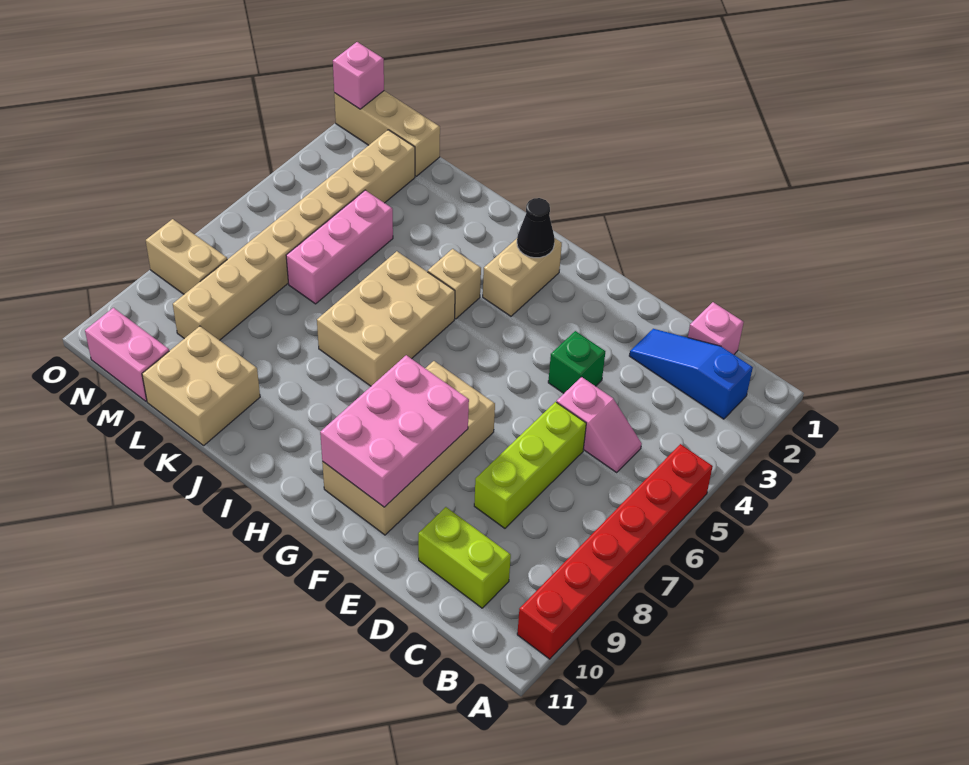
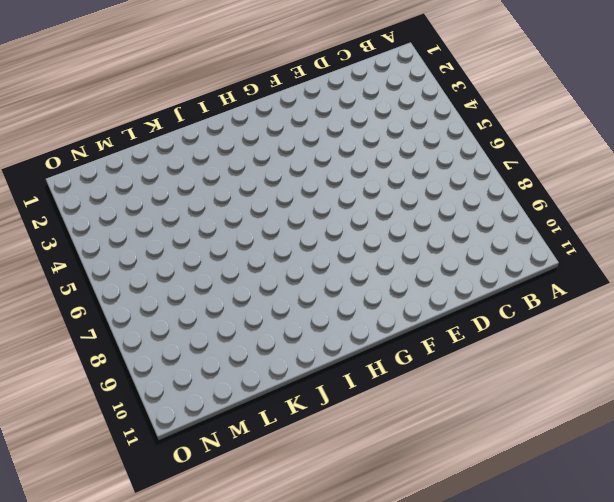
none -> red brick A5:A10 level 1
none -> blue slope B2:D2 level 1 top B
none -> pink brick C1 level 1

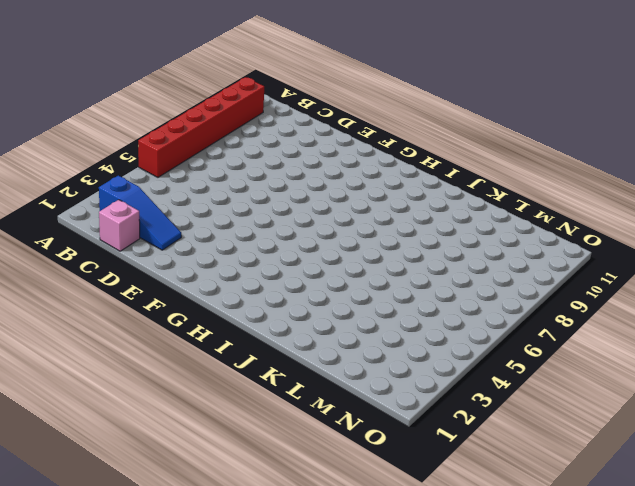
none -> pink slope C5:D5 level 1 top D
none -> lime brick C10:D10 level 1
none -> lime brick D6:D8 level 1

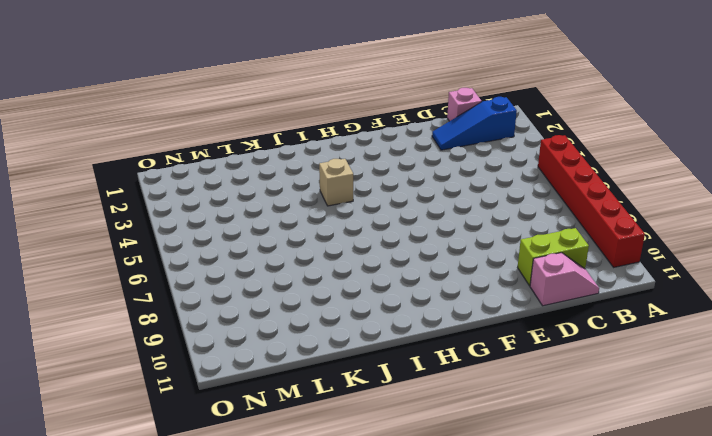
pink slope C11:D11 level 1 top D -> pink slope C5:D5 level 1 top D
none -> lime brick D6:D8 level 1
none -> green brick E4 level 1
none -> tan brick F7:G10 level 1

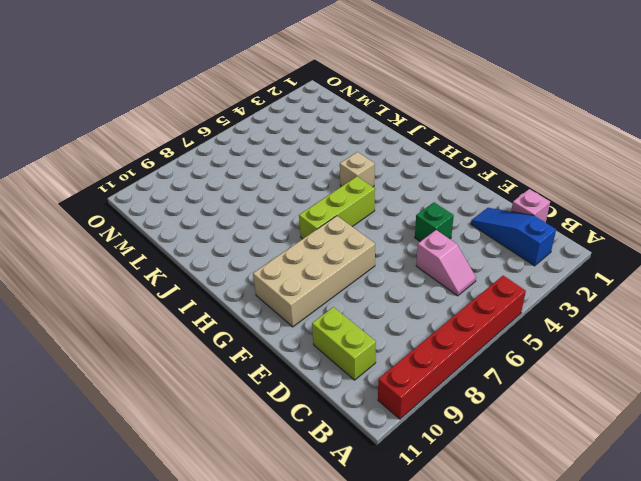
lime brick H5:H7 level 1 -> lime brick D6:D8 level 1
none -> tan brick H2:H3 level 1
none -> tan brick I5:J7 level 1
none -> tan brick K10:L11 level 1

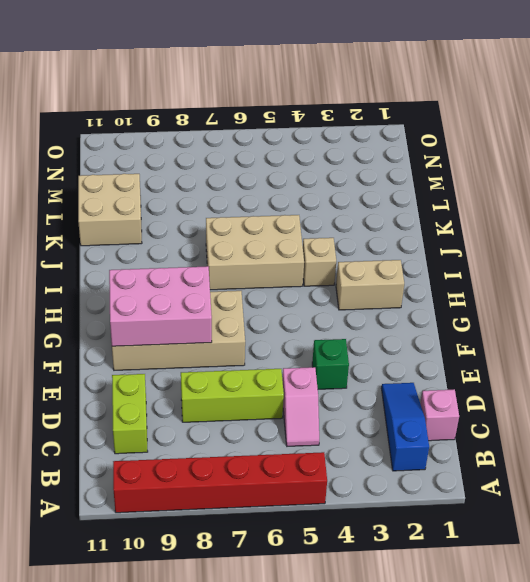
none -> pink brick L4:L6 level 1
none -> tan brick M1:O1 level 1
none -> tan brick M2:M9 level 1

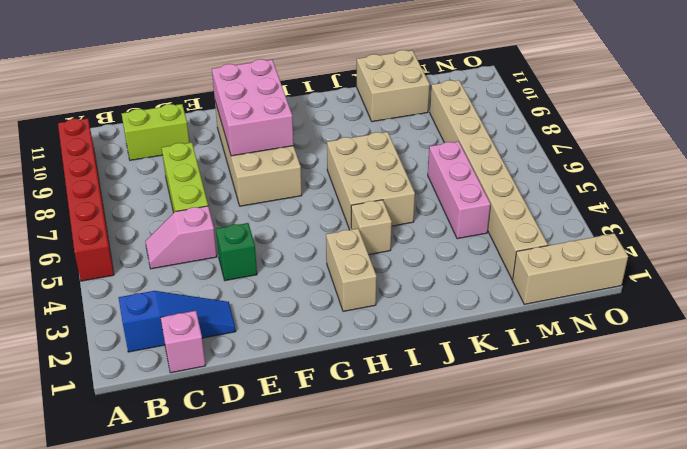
none -> pink brick M11:N11 level 1
none -> tan brick N8:O8 level 1
none -> black cone H2 level 2

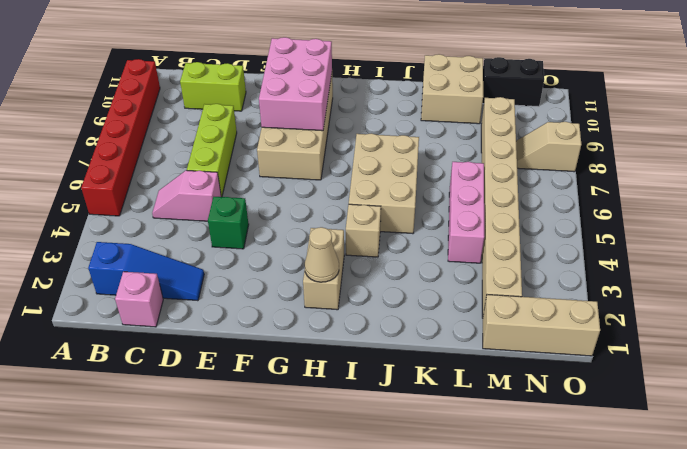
tan cone H2 level 2 -> black cone H2 level 2
black brick M11:N11 level 1 -> pink brick M11:N11 level 1
tan slope N8:O8 level 1 top O -> tan brick N8:O8 level 1
none -> pink brick O1 level 2

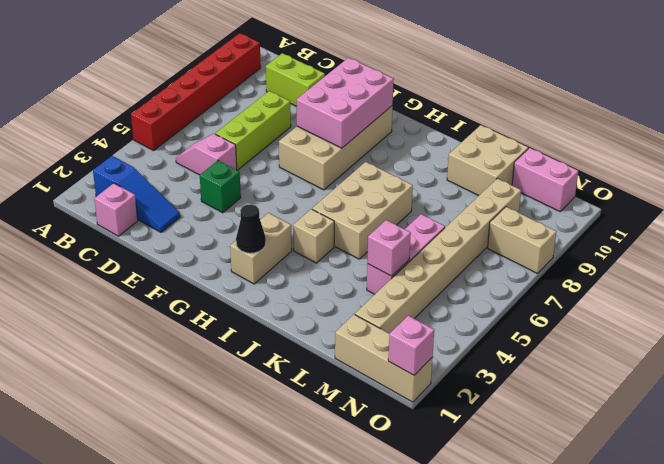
pink brick L4 level 2 -> none

